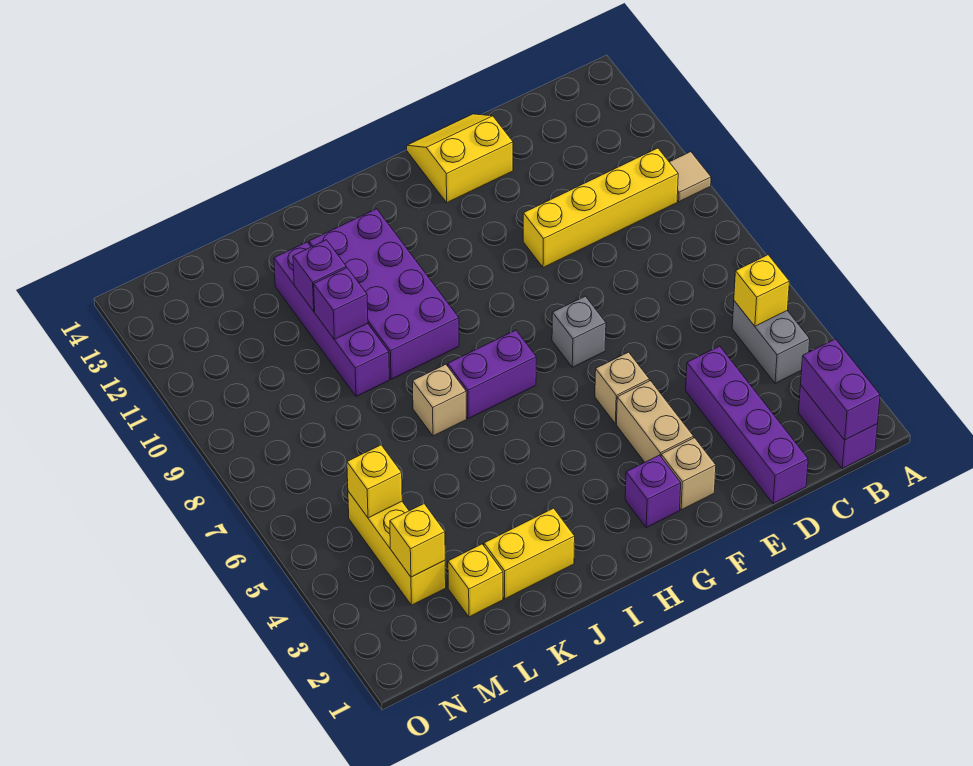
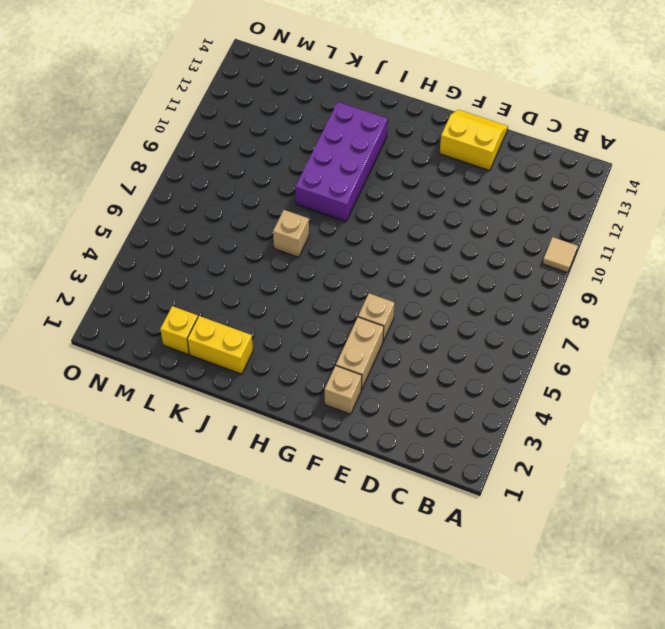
none -> purple brick B1:B2 level 1
none -> grey brick B4:B5 level 1
none -> yellow brick B10:E10 level 1

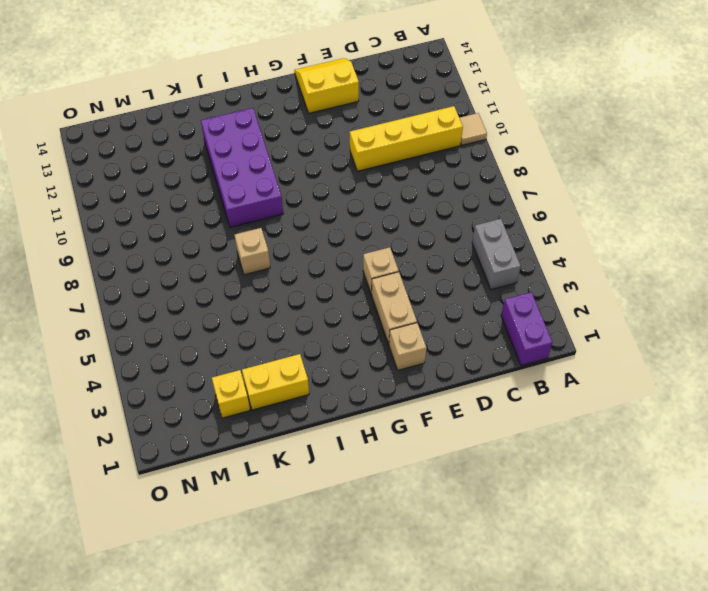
none -> purple brick D1:D4 level 1
none -> grey brick F7 level 1
none -> purple brick G2 level 1

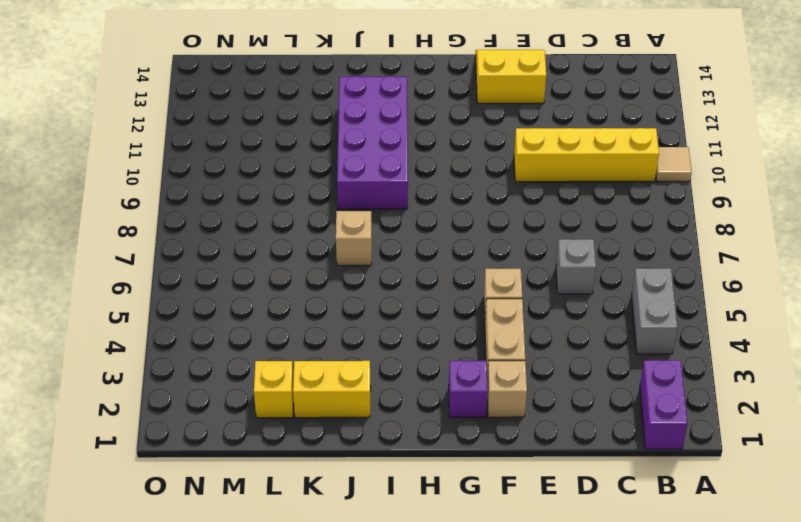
grey brick D6 level 1 -> grey brick F7 level 1
none -> purple brick D1:D4 level 1
none -> purple brick H7:I7 level 1
none -> purple brick K9:K12 level 1

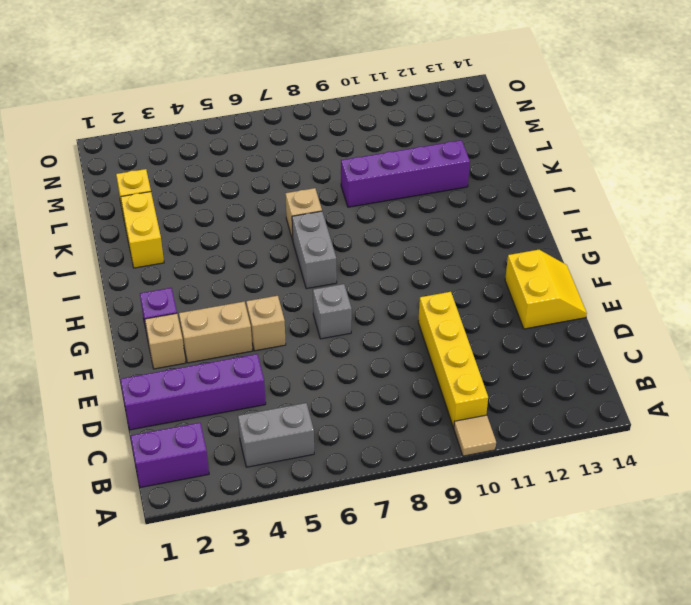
grey brick H7:I7 level 1 -> purple brick H7:I7 level 1
none -> purple brick I9:J12 level 1
none -> yellow brick M3:M5 level 1
none -> purple brick B1:B2 level 2

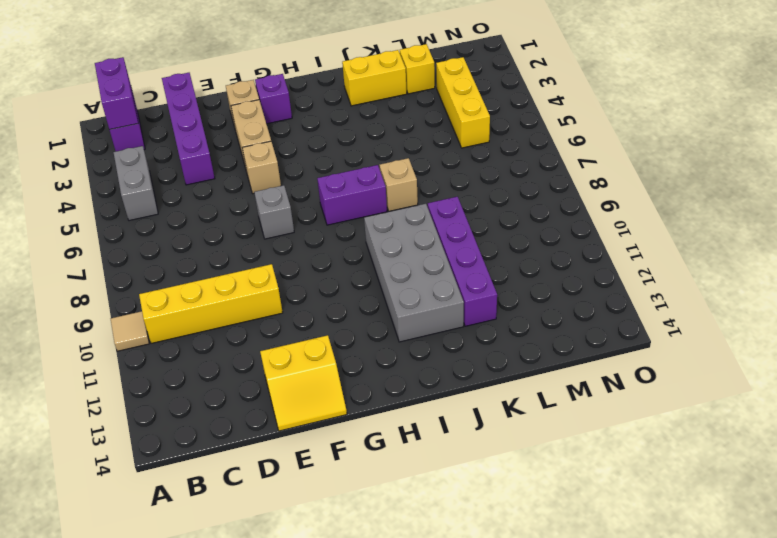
grey brick I9:J12 level 1 -> purple brick I9:J12 level 1
none -> yellow brick B5 level 2
none -> purple brick K10 level 2
none -> purple brick K11 level 2

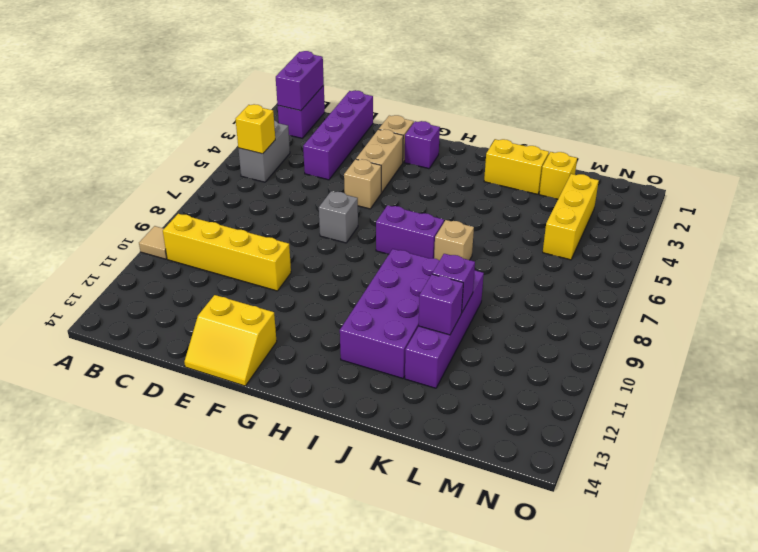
none -> yellow brick M3 level 2
none -> yellow brick M5 level 2

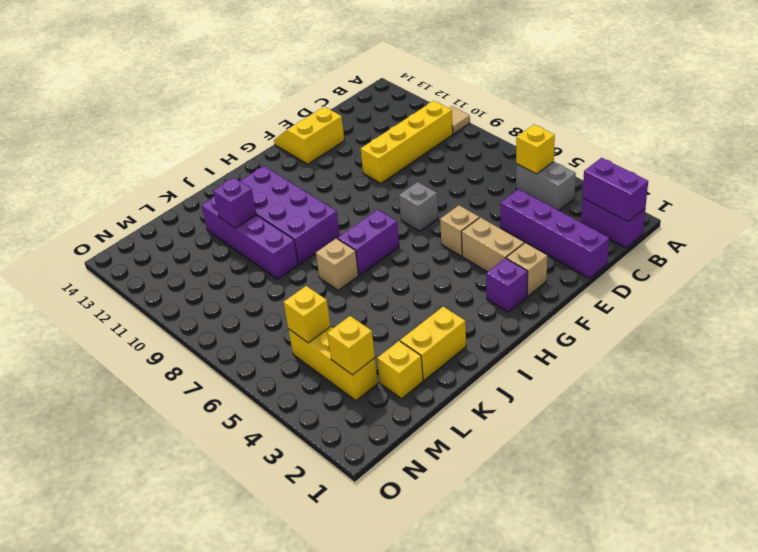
none -> purple brick K10 level 2

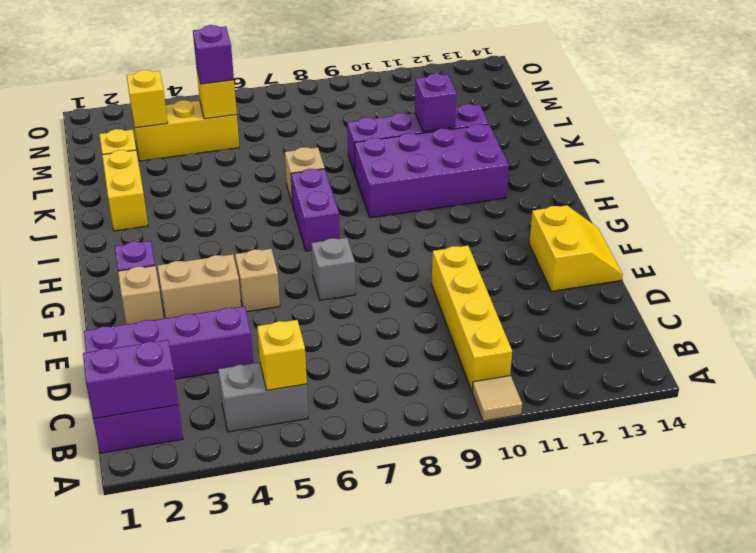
purple brick M5 level 3 -> purple brick K10 level 2

